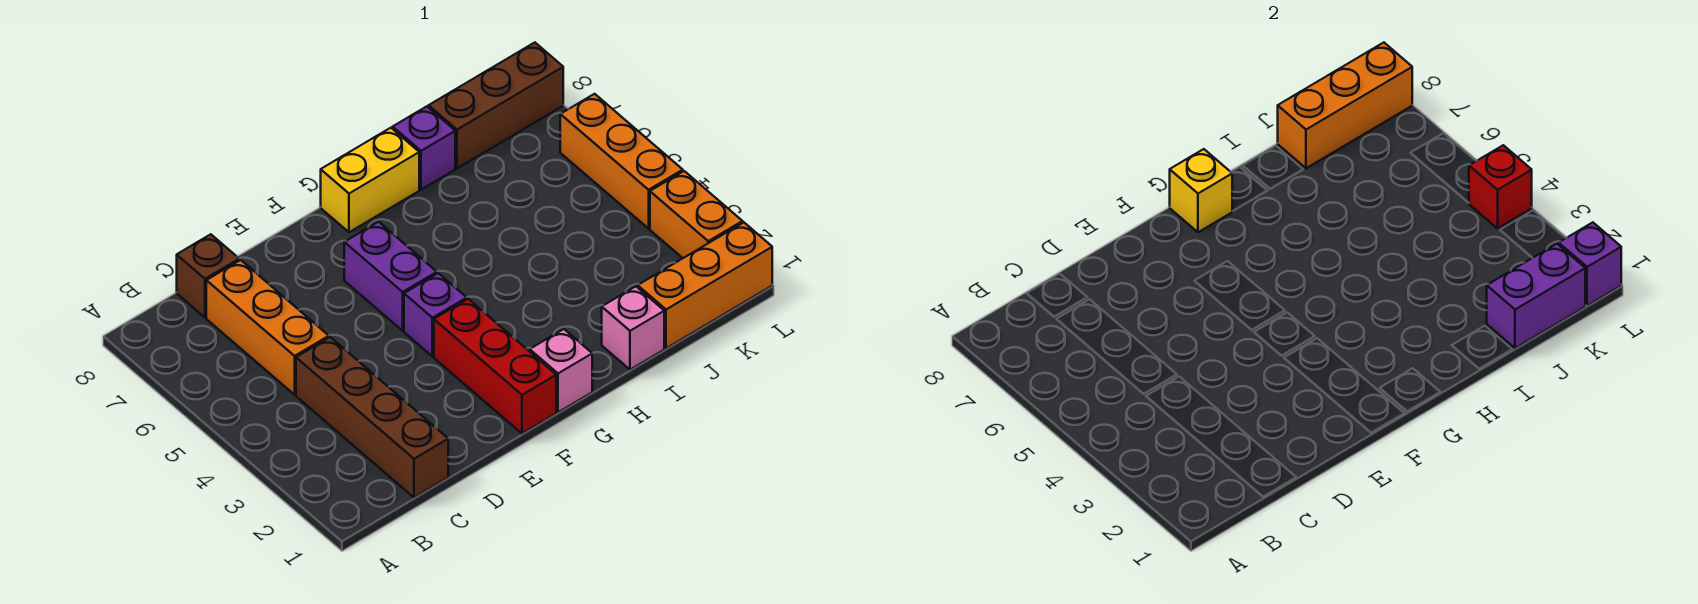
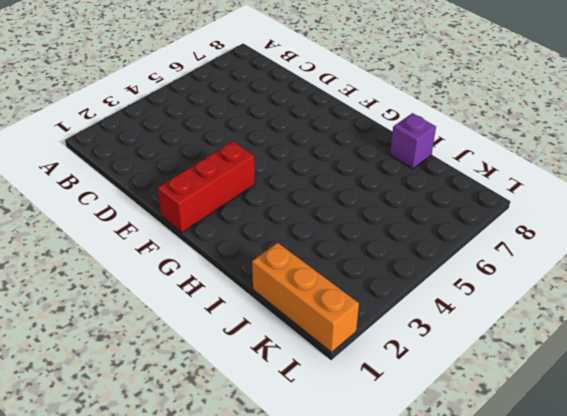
none -> brown brick C1:C4 level 1
none -> orange brick C5:C7 level 1
none -> brown brick C8 level 1

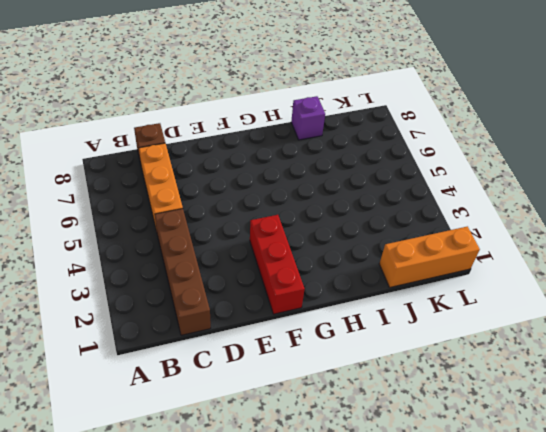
none -> purple brick F4 level 1
none -> purple brick F5:F6 level 1
none -> pink brick G1 level 1

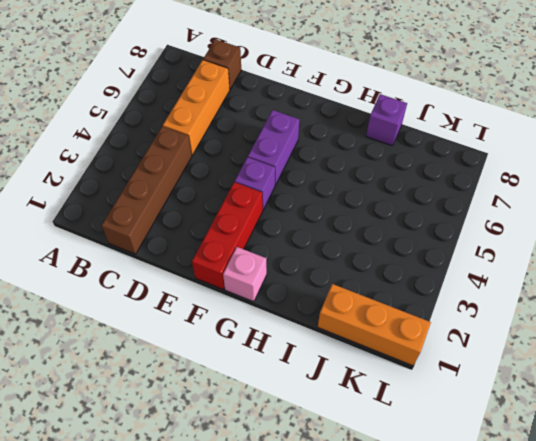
none -> yellow brick G8:H8 level 1
none -> pink brick I1 level 1
none -> brown brick J8:L8 level 1

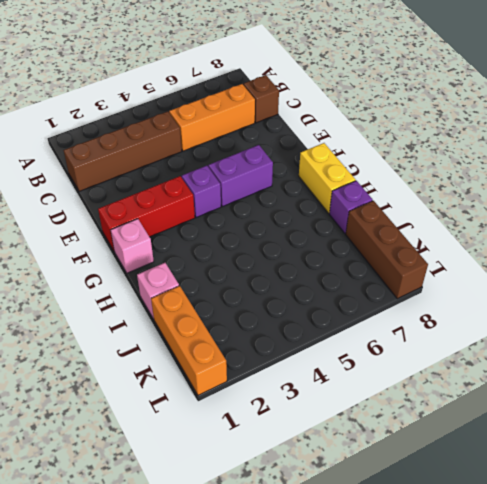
none -> orange brick L2:L3 level 1
none -> orange brick L4:L6 level 1
none -> yellow brick G8 level 2

